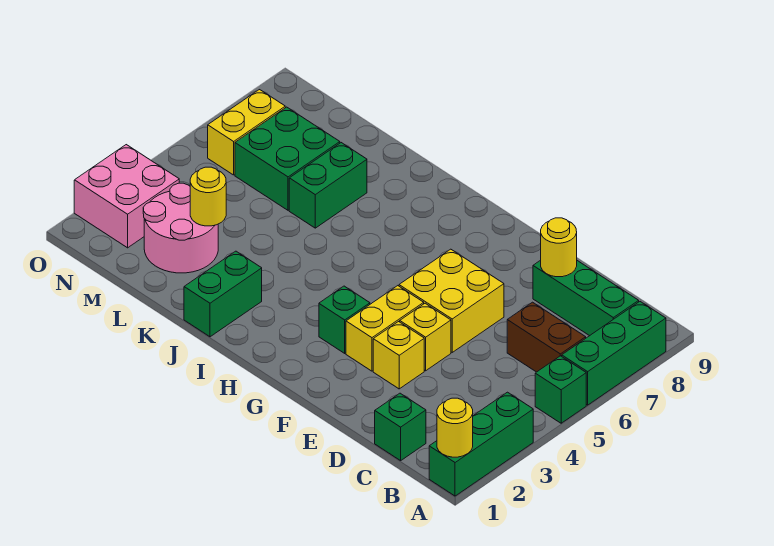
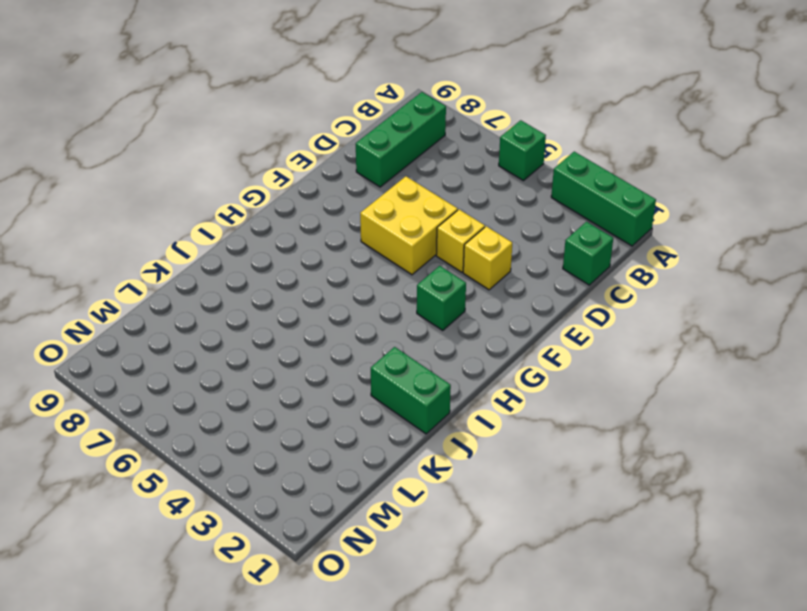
none -> green brick A6:A8 level 1
none -> brown brick B6:C6 level 1
none -> yellow brick F3:F4 level 1

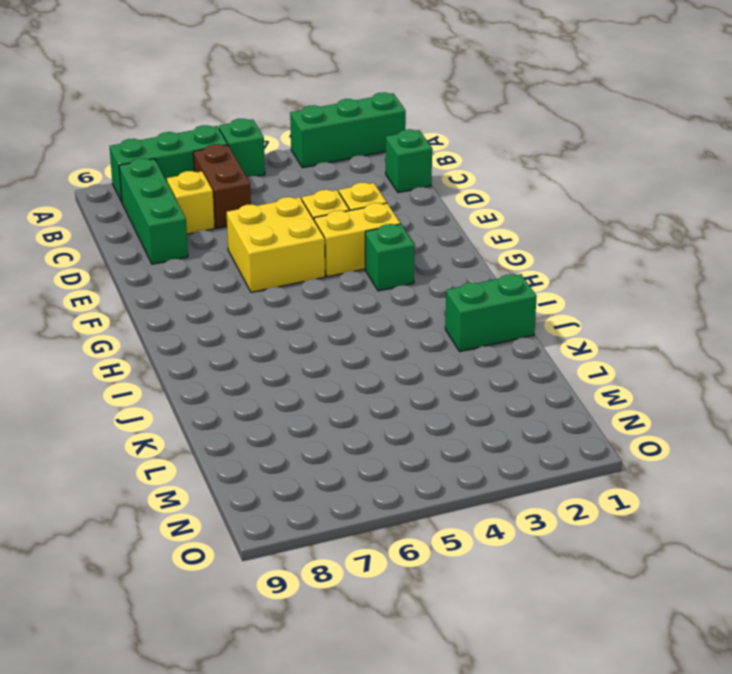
yellow brick C7 level 1 -> none
none -> green brick K6:K7 level 1
none -> pink round brick L2:M3 level 1
none -> green brick L6:M7 level 1

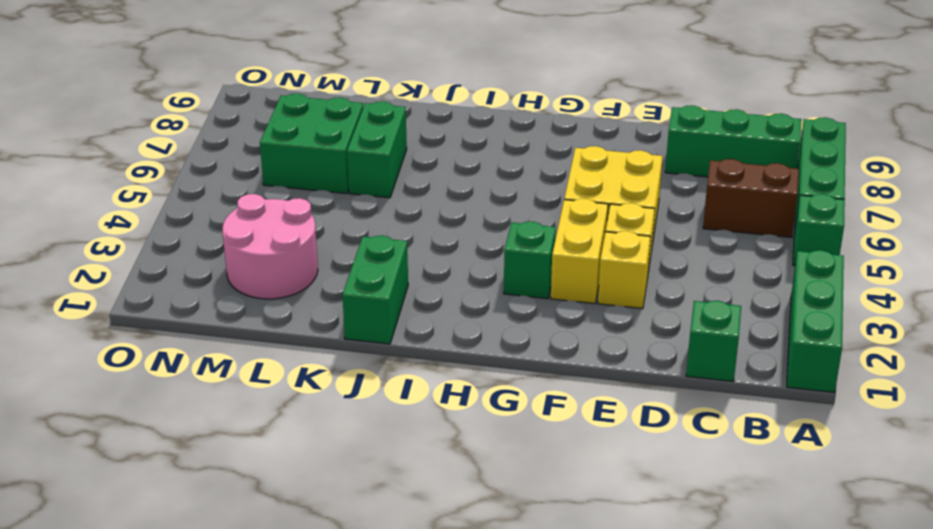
none -> pink brick N2:O3 level 1
none -> yellow brick N6:N7 level 1
none -> yellow round brick A1 level 2

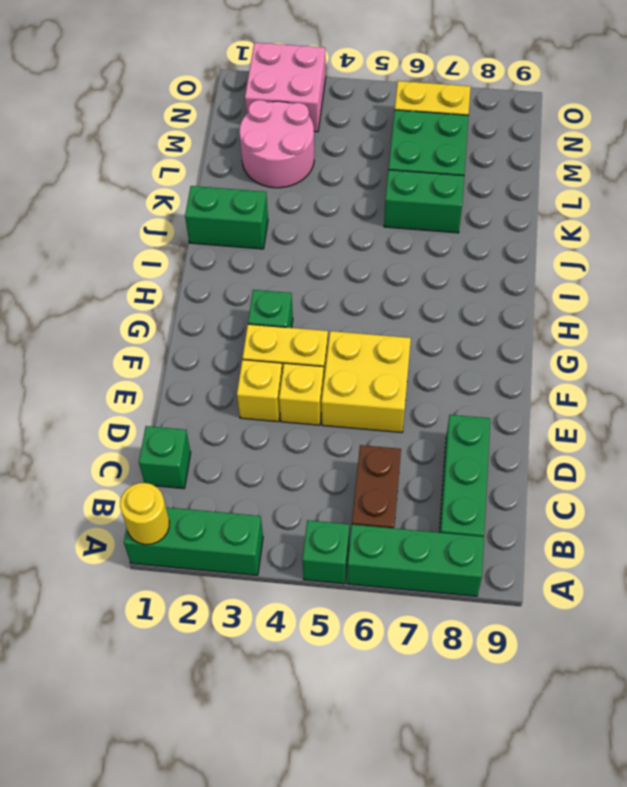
none -> yellow round brick D8 level 2
none -> yellow round brick L3 level 2

